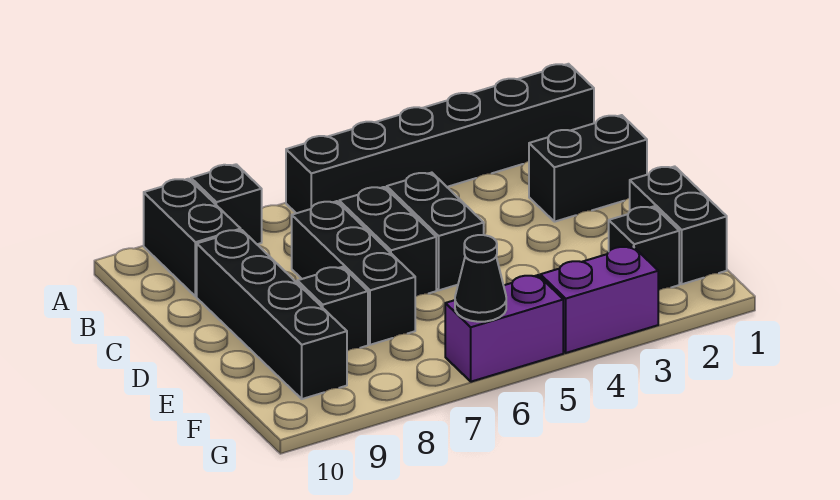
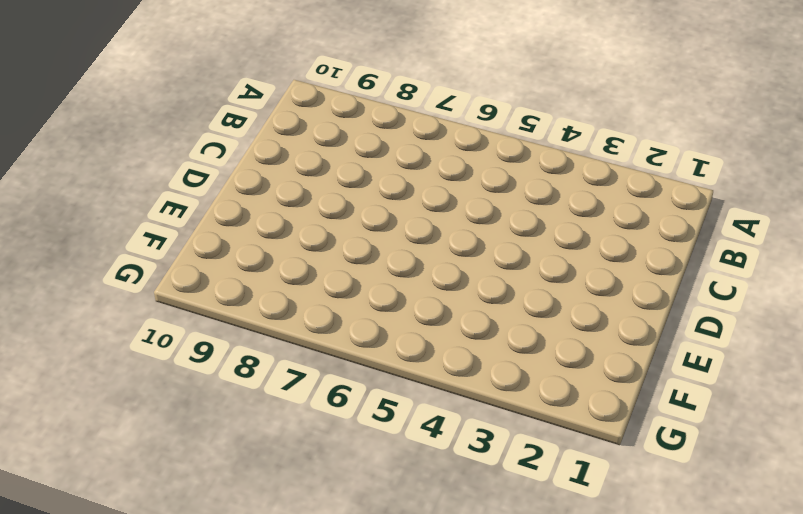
none -> black brick A1:A6 level 1
none -> black brick A8 level 1
none -> black brick A9:B9 level 1

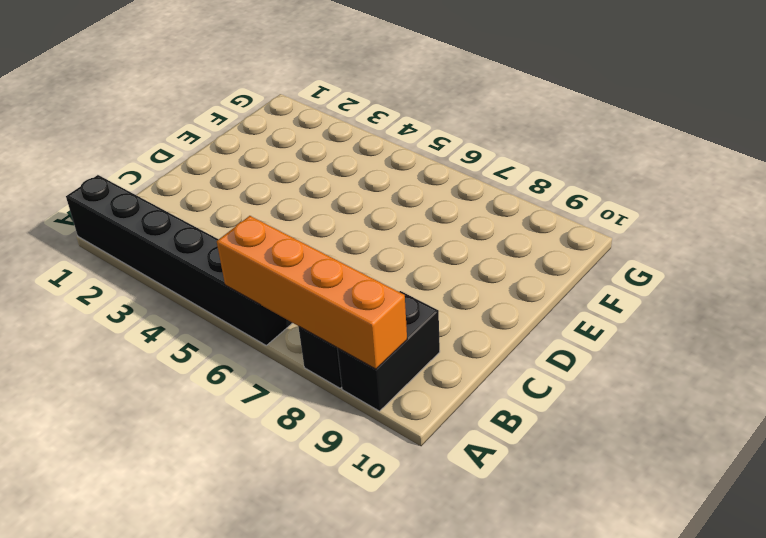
orange brick A6:A9 level 2 -> none
none -> black brick C1:C2 level 1
none -> black brick C5:D5 level 1
none -> black brick C6:D6 level 1

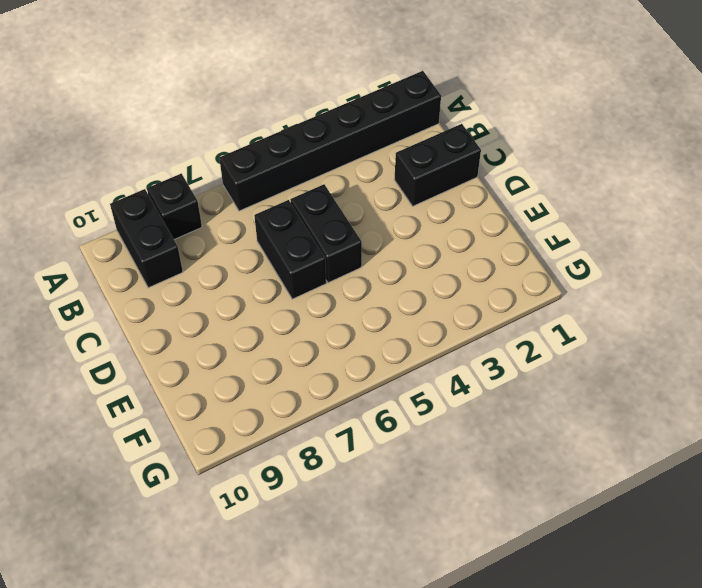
none -> black brick C7:E7 level 1
none -> black brick C9:F9 level 1
none -> black brick E1:F1 level 1

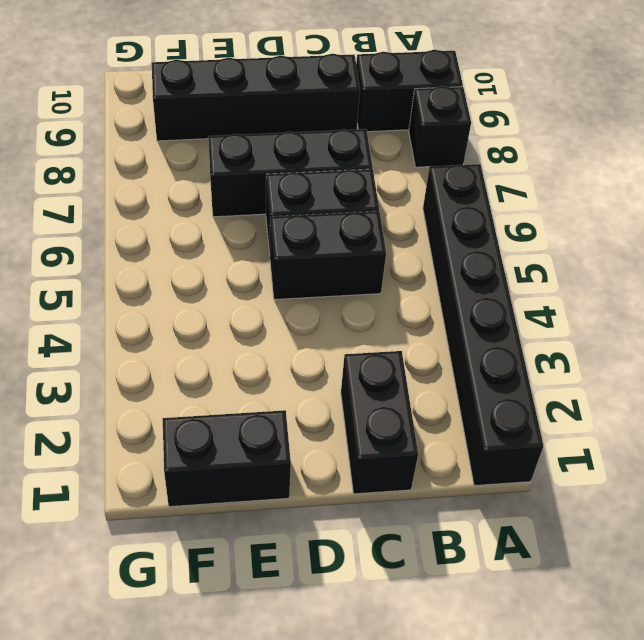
none -> black brick E8 level 1
none -> black brick F2 level 1
none -> purple brick G3:G4 level 1

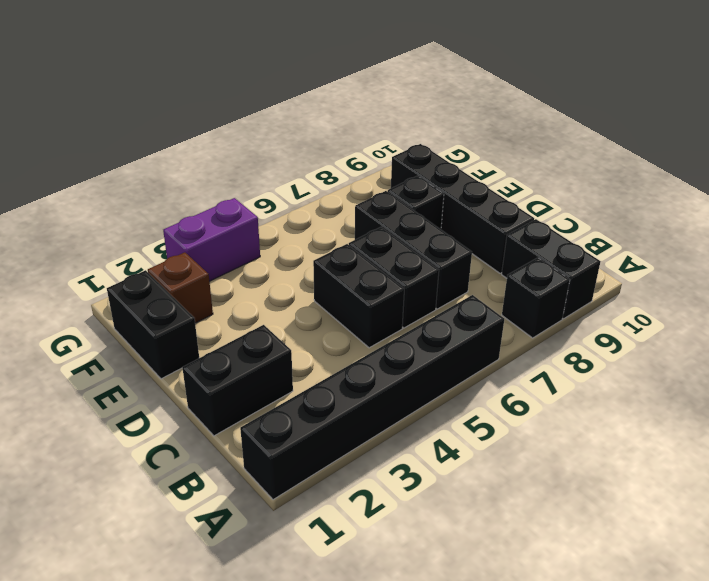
brown brick F2 level 1 -> black brick F2 level 1
none -> purple brick G5:G6 level 1
none -> black cone G6 level 2

